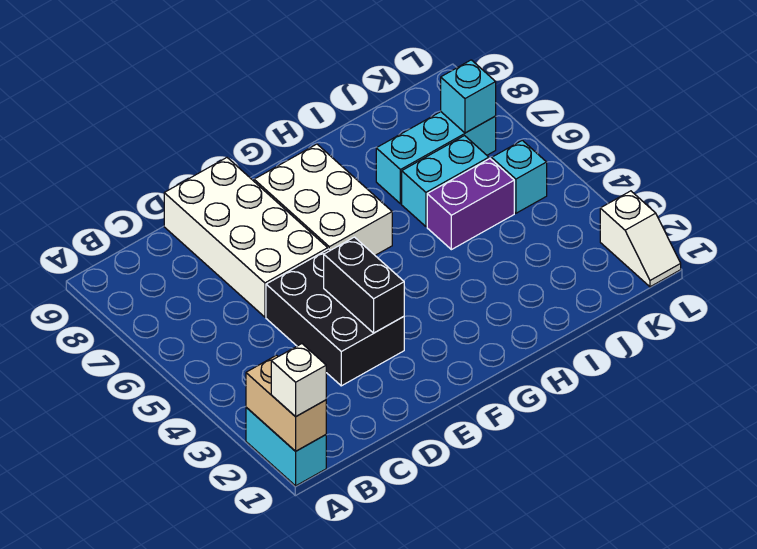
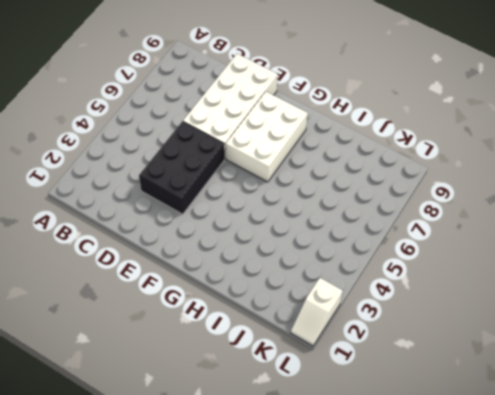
none -> cyan brick A1:A2 level 1
none -> purple brick I5:J5 level 1
none -> cyan brick I6:J6 level 1

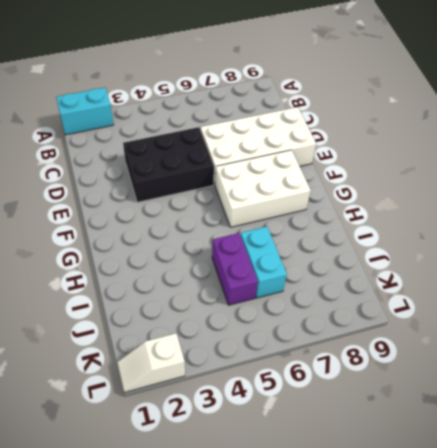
none -> cyan brick I7:K7 level 1
none -> cyan brick K5 level 1
none -> tan brick A1:A2 level 2

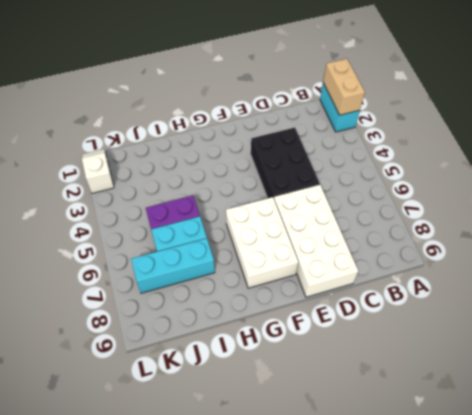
none -> cyan brick K5 level 1
none -> black brick E3:E4 level 2
none -> cyan brick K7 level 2

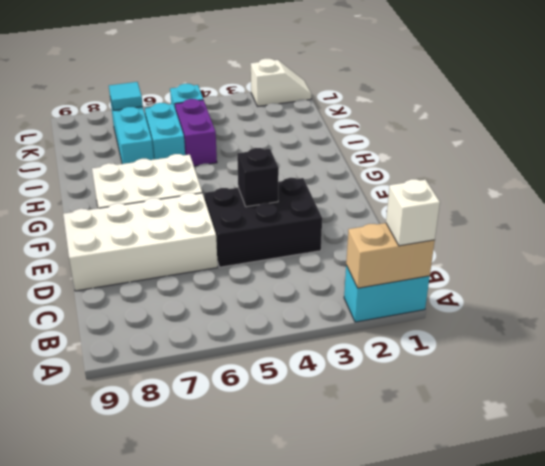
black brick E4 level 2 -> black brick E3:E4 level 2
cyan tile K7 level 2 -> cyan brick K7 level 2

